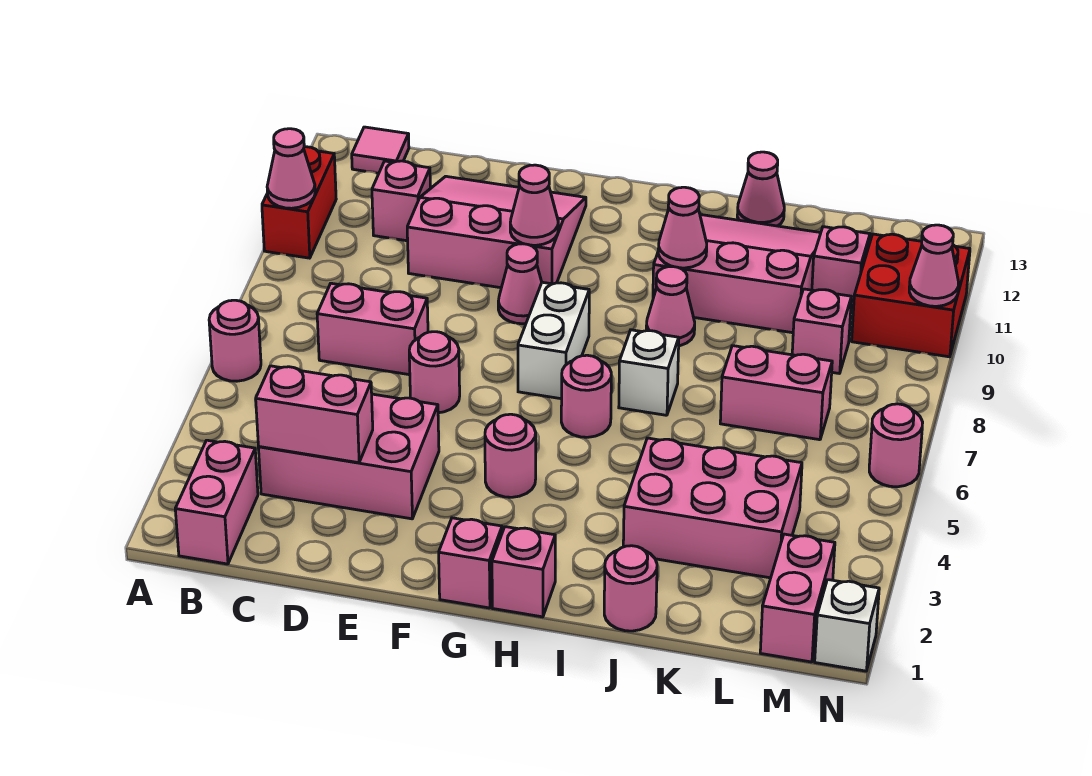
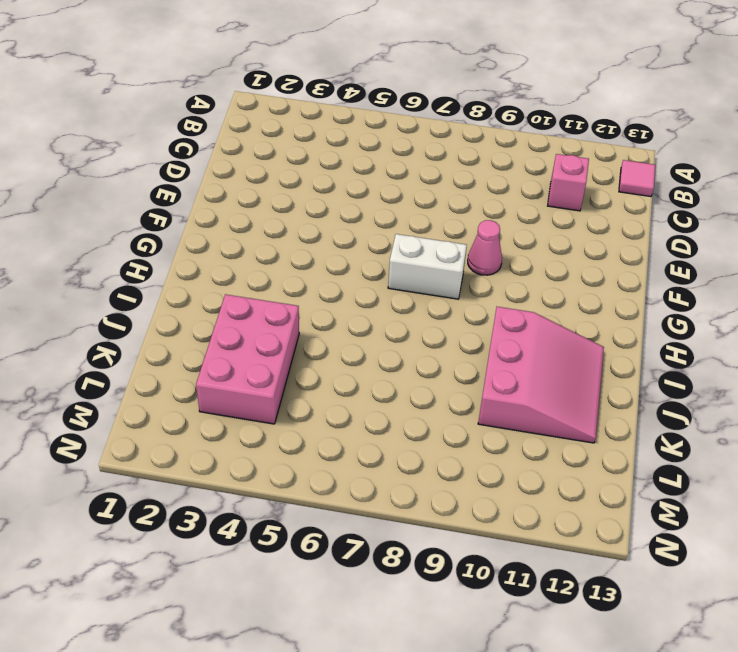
none -> pink round brick A6 level 1
none -> red brick A10:A11 level 1
none -> pink brick B1:B2 level 1
none -> pink brick C3:E4 level 1

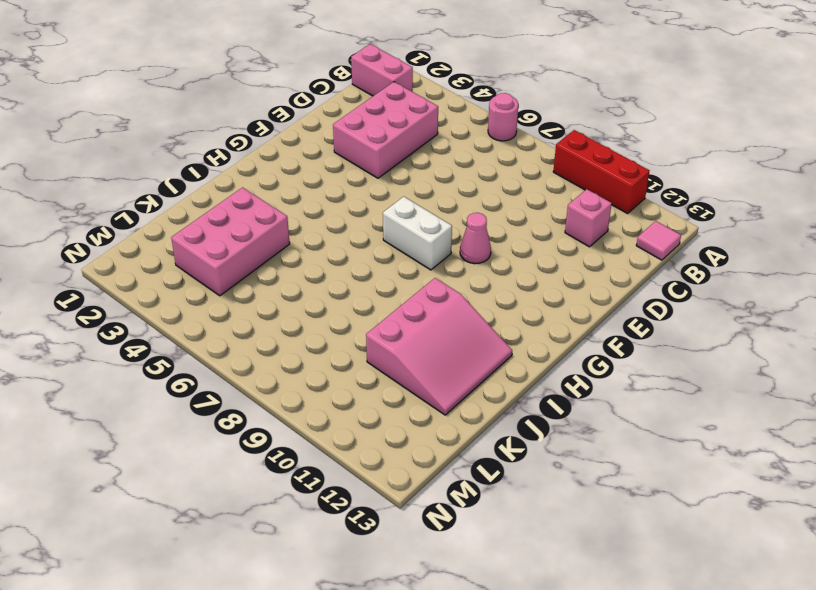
red brick A9:A11 level 1 -> red brick A10:A11 level 1
none -> pink brick C7:D7 level 1
none -> pink slope D10:F12 level 1 top 10
none -> pink round brick E6 level 1
none -> pink brick G1 level 1

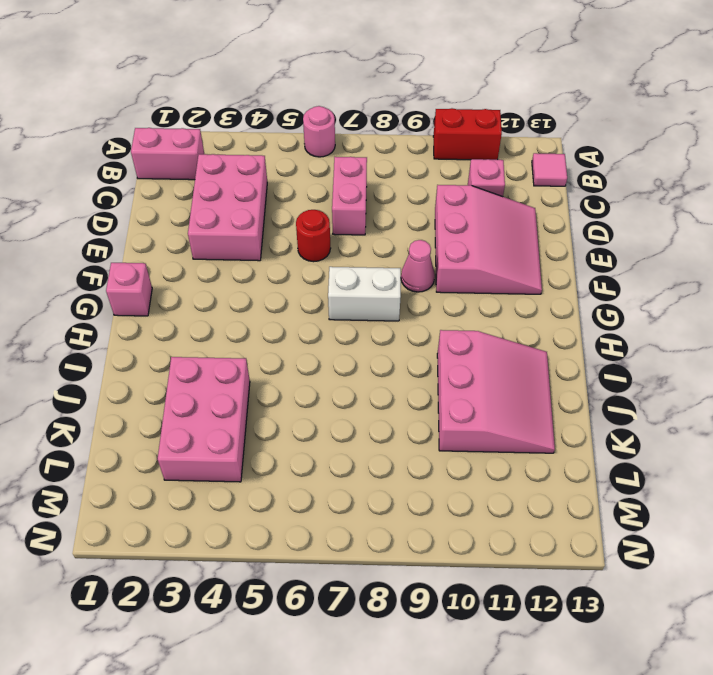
red round brick E6 level 1 -> pink round brick E6 level 1
none -> pink round brick G4 level 1
none -> pink brick H1 level 1
none -> pink round brick H6 level 1
none -> white brick I7 level 1

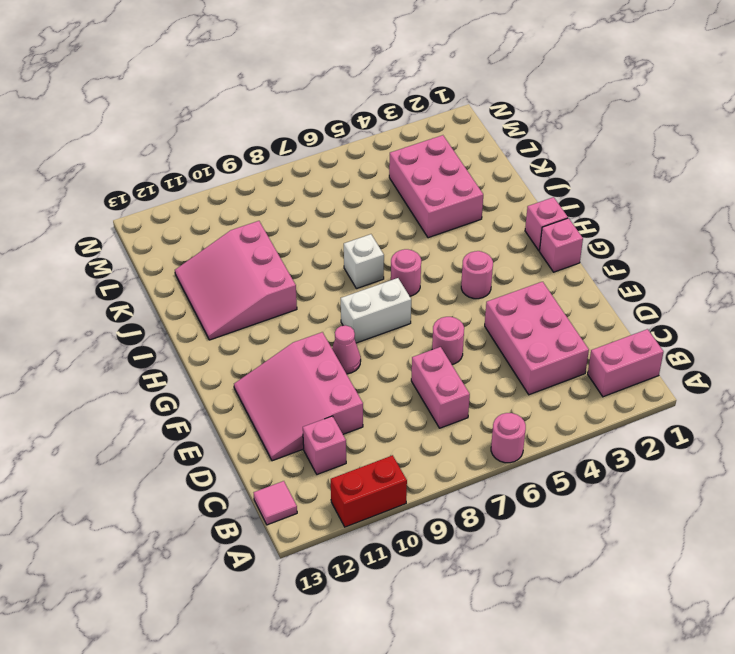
none -> pink cone I9 level 1
none -> pink round brick J1 level 1
none -> pink cone J13 level 1
none -> pink brick K7:L7 level 1

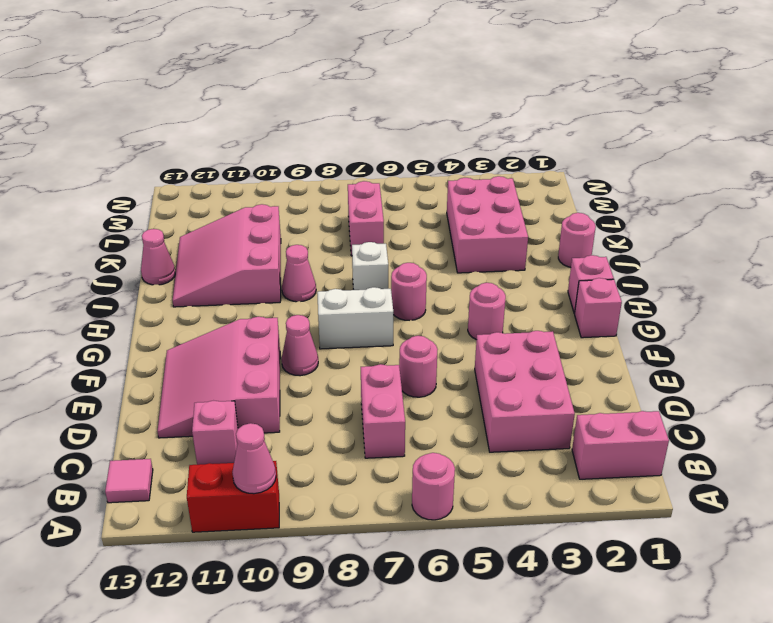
none -> pink brick L9 level 1
none -> pink brick L11 level 1
none -> pink brick M1:M2 level 1
none -> red brick M10:N11 level 1

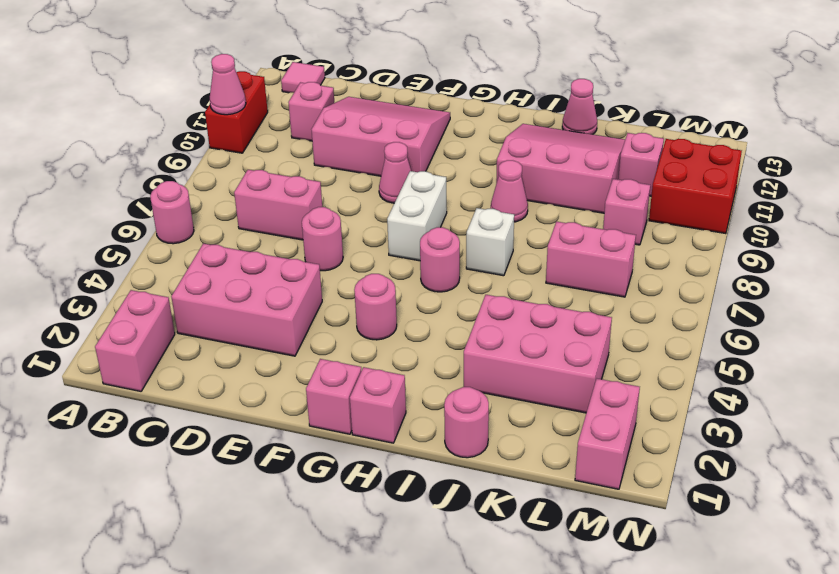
none -> white brick N1 level 1
none -> pink round brick N6 level 1
none -> pink brick C3:D3 level 2
none -> pink cone F10 level 2

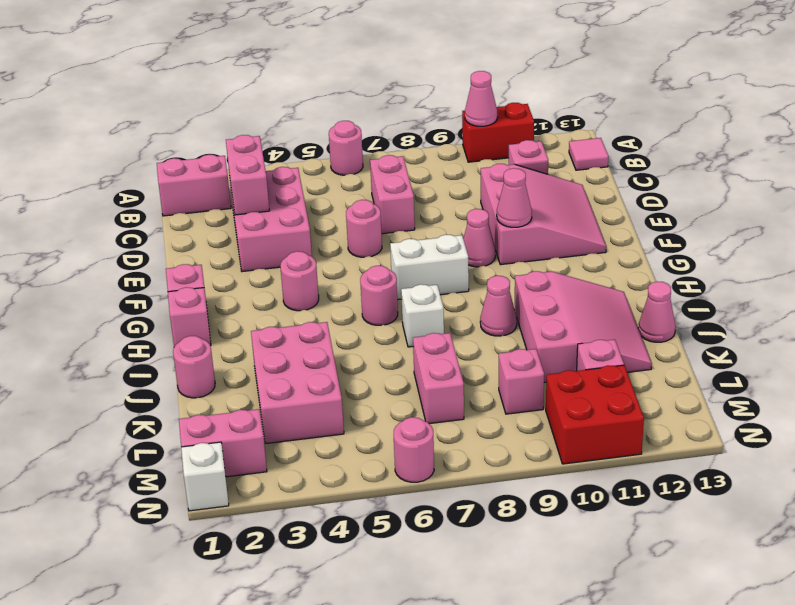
none -> pink cone I10 level 2
none -> pink cone N10 level 2

